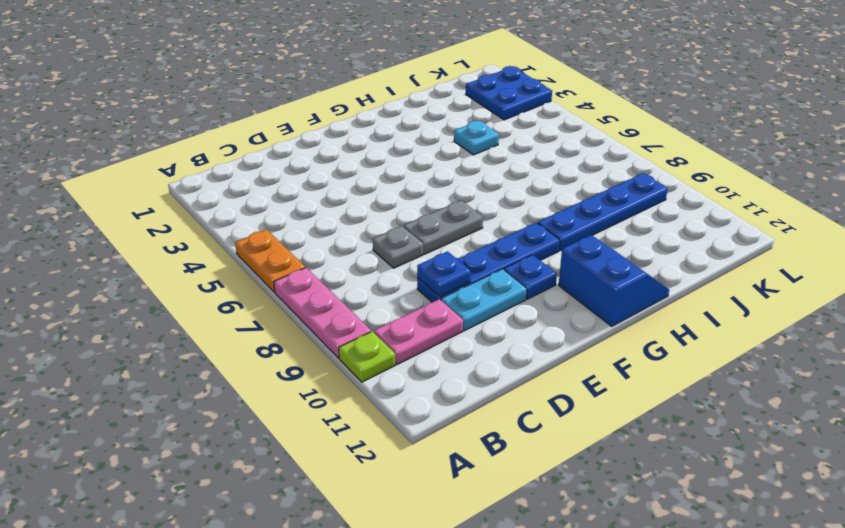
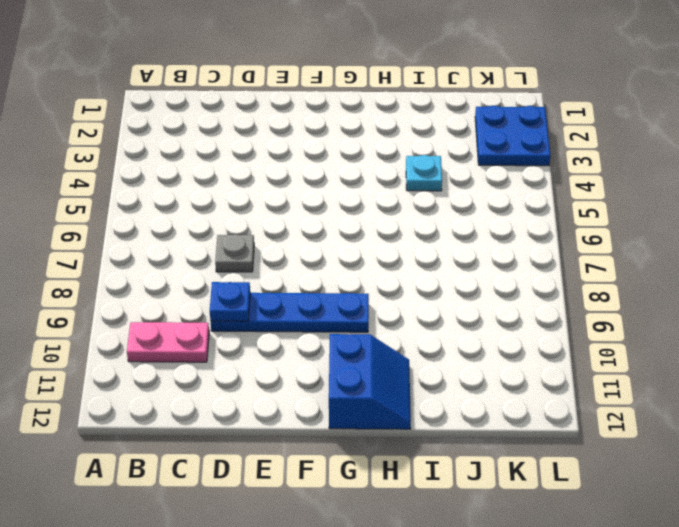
none -> orange plate A5:A6 level 1
none -> pink plate A7:A9 level 1
none -> lime plate A10 level 1

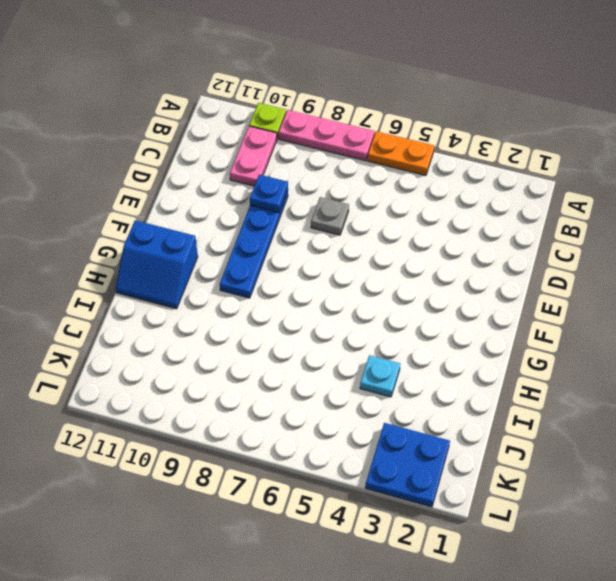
none -> cyan plate D10:E10 level 1
none -> grey plate E7:F7 level 1
none -> blue plate F10 level 1

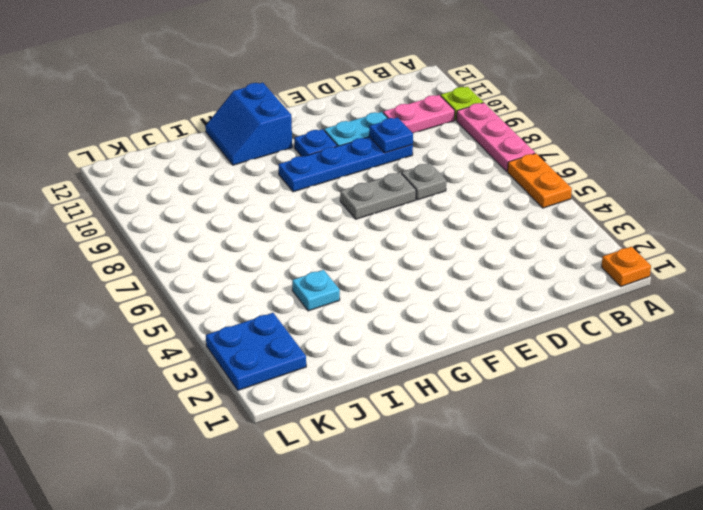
orange plate A1 level 1 -> none
none -> blue plate H9:K9 level 1

